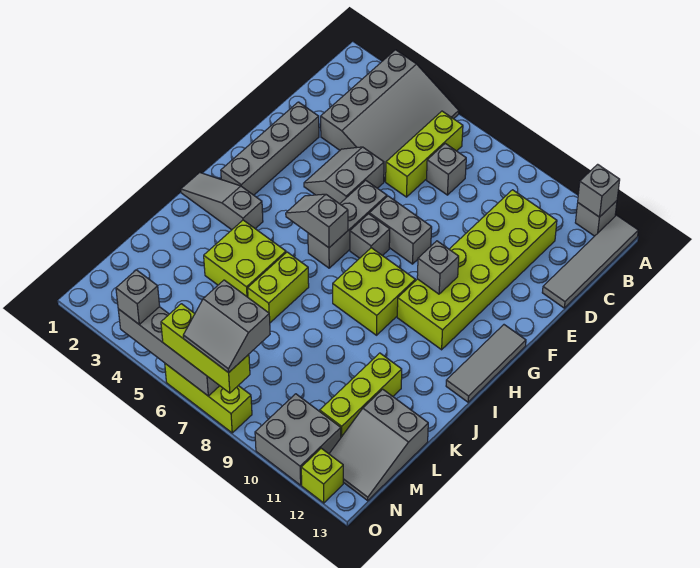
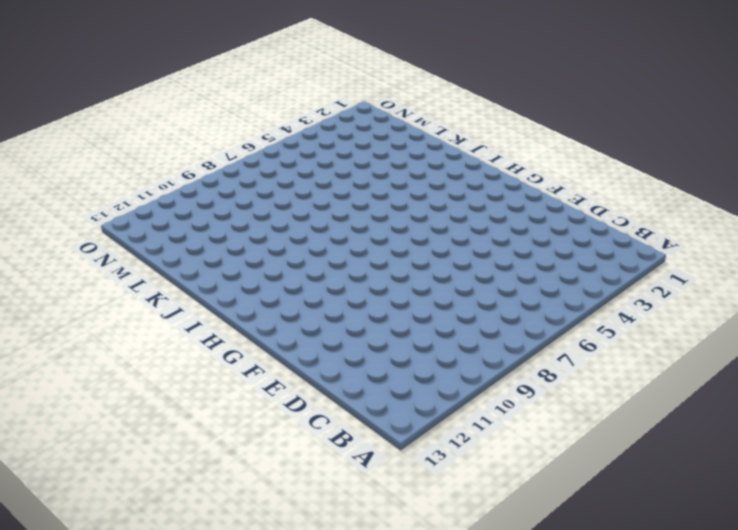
none -> grey slope A3:D5 level 1 top 3
none -> grey brick A12 level 1
none -> grey tile A13:D13 level 1

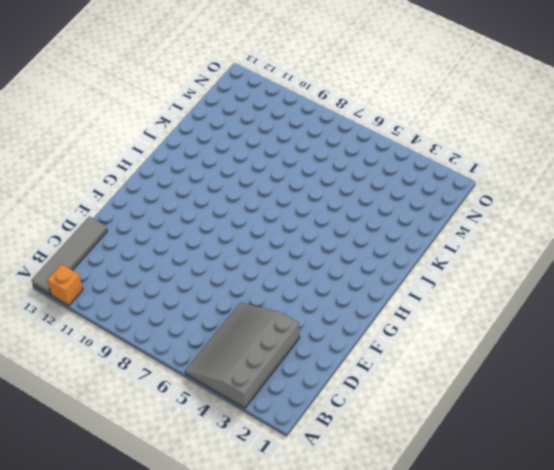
orange brick A12 level 1 -> grey brick A12 level 1
none -> lime brick B6:D6 level 1
none -> grey brick C7 level 1
none -> lime brick C10:H11 level 1

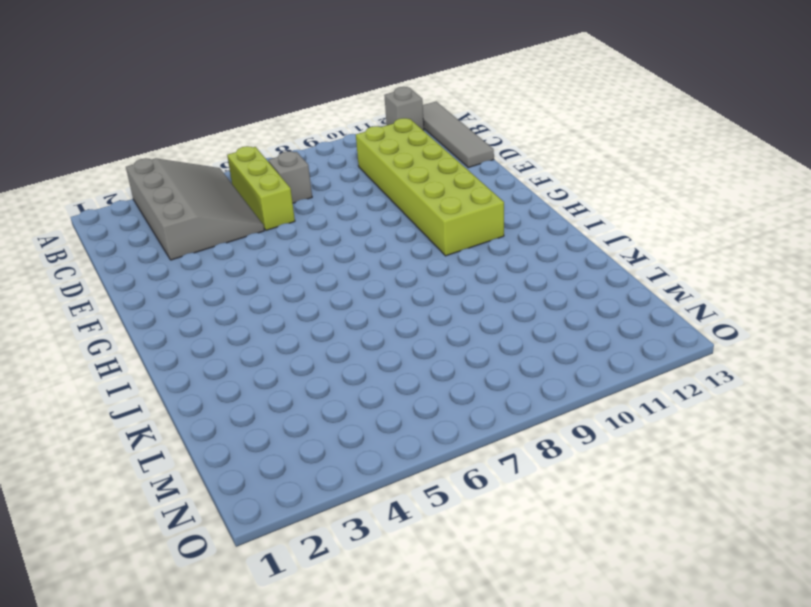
none -> grey brick E2:H2 level 1
none -> grey slope E4:F5 level 1 top 5
none -> grey brick F6:H6 level 1

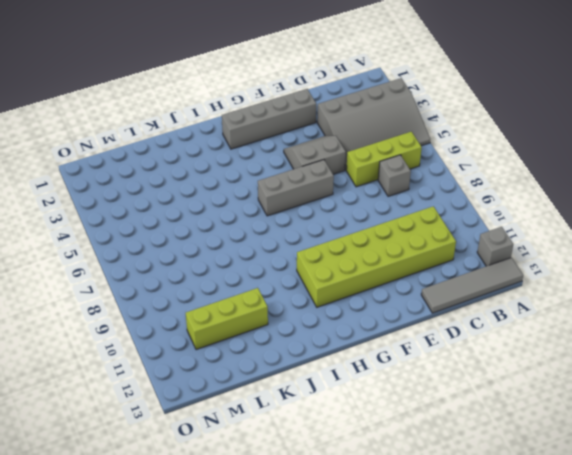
none -> grey brick F7:F8 level 1
none -> grey brick G7 level 1
none -> grey tile G13:I13 level 1

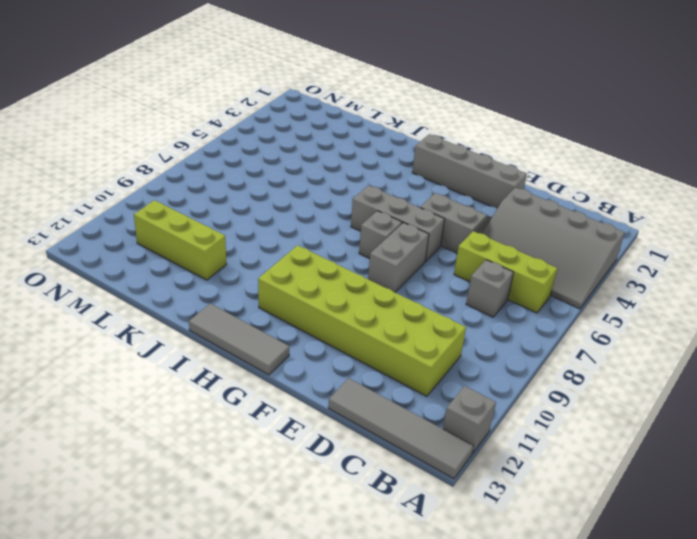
none -> lime brick H8:I9 level 1
none -> grey slope I1:I3 level 1 top 3
none -> lime brick J4:K5 level 1

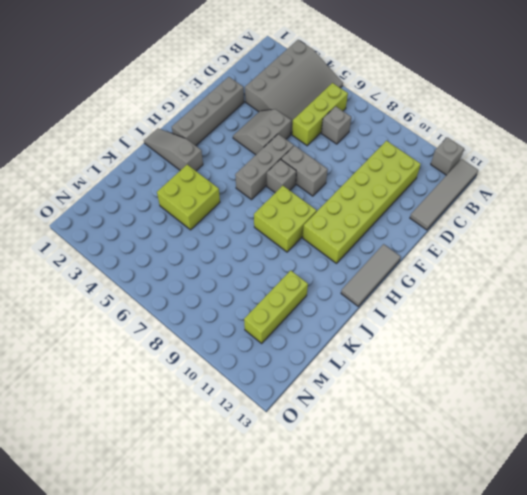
none -> lime brick J6:K6 level 1
none -> grey slope L12:N13 level 1 top L
none -> grey brick N10:O11 level 1

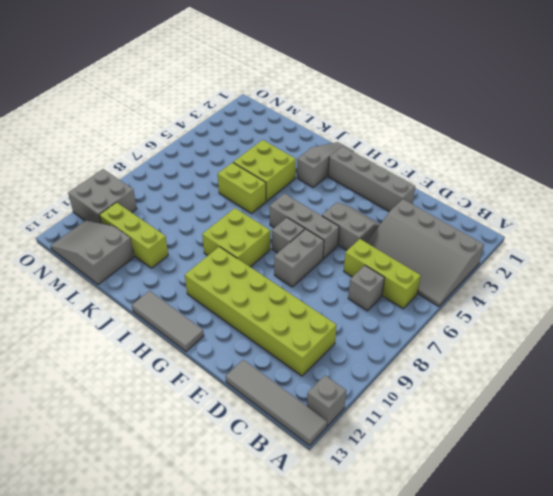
none -> lime brick O6:O8 level 1
none -> lime brick O12 level 1
none -> grey brick A12 level 2

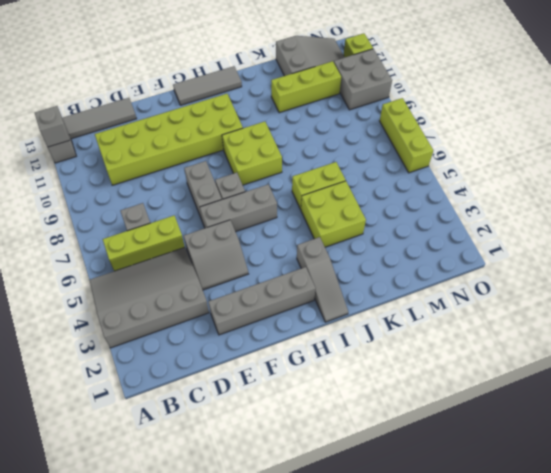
none -> grey brick G10 level 2
none -> grey slope H5:H6 level 2 top 6
none -> grey brick O4:O7 level 2

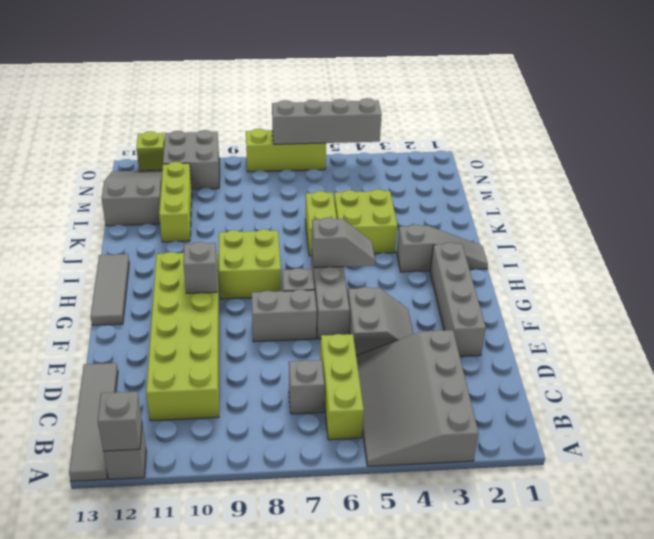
none -> grey brick O4 level 3
none -> lime brick O6:O8 level 3
none -> grey slope N7:O8 level 4 top N

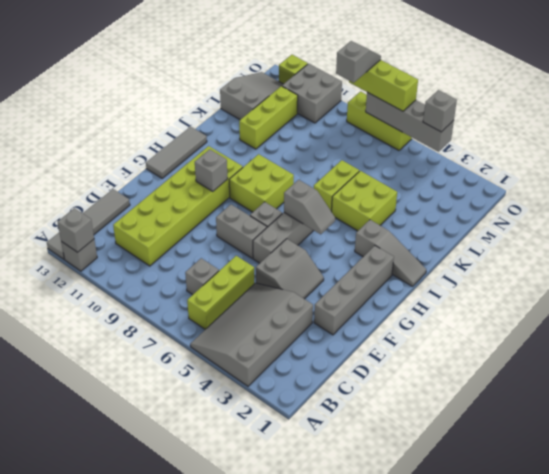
grey slope N8:O8 level 4 top N -> grey slope N7:O8 level 4 top N

